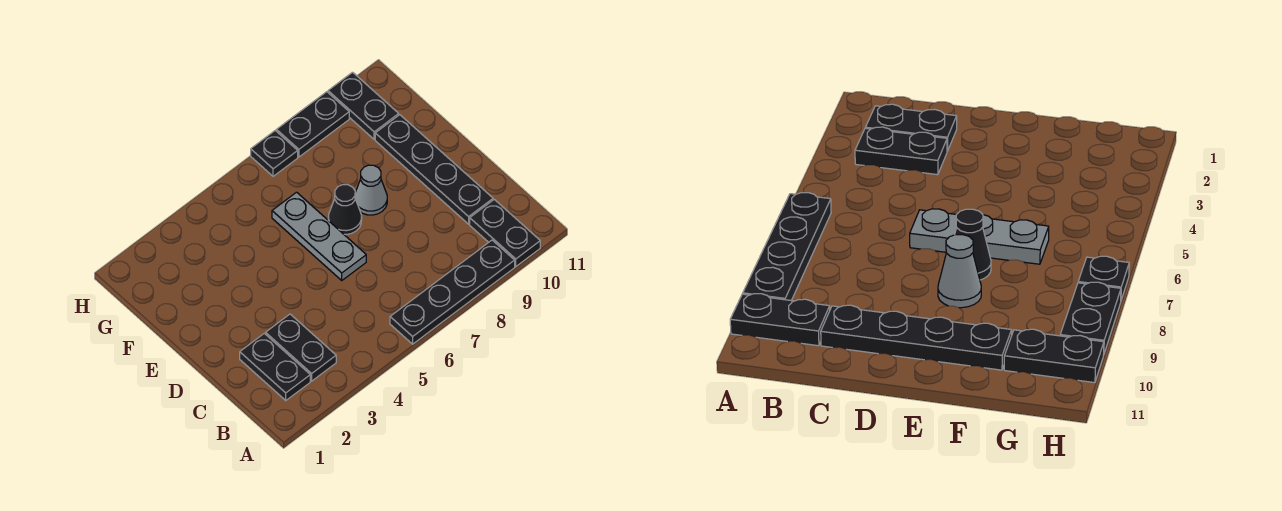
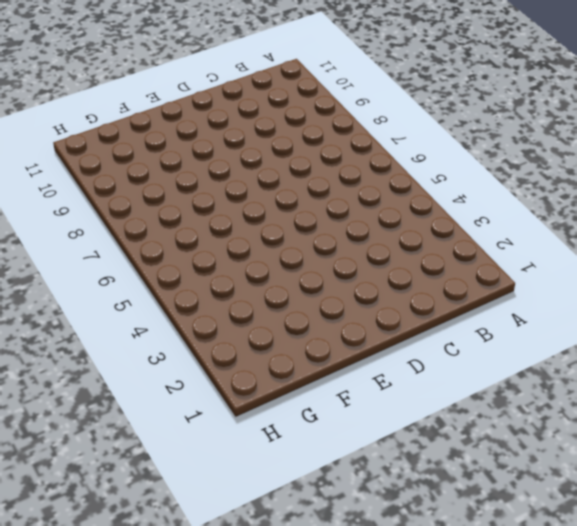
none -> black plate A6:A9 level 1
none -> black plate A10:B10 level 1

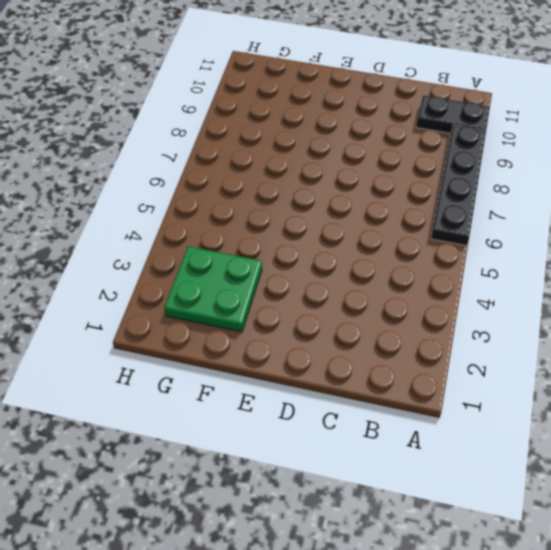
green plate F2:G3 level 1 -> none
none -> black plate B2:C2 level 1
none -> black plate B3:C3 level 1

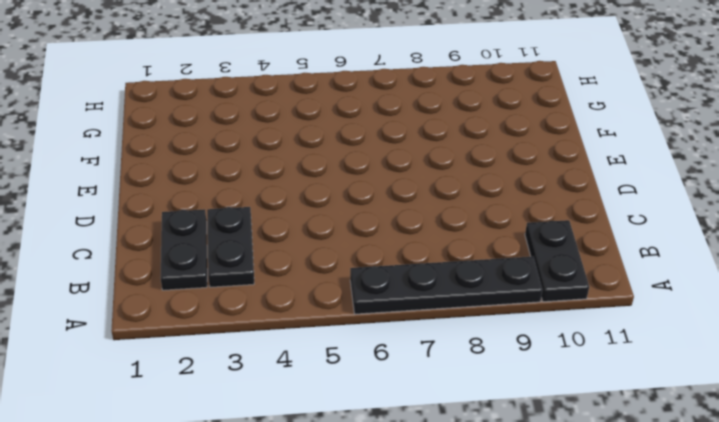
none -> black plate C10:F10 level 1
none -> grey plate D6:F6 level 1

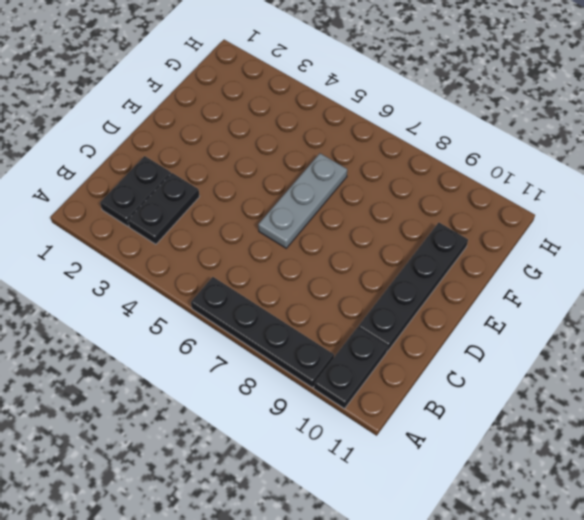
none -> black cone E7 level 1
none -> grey cone E8 level 1

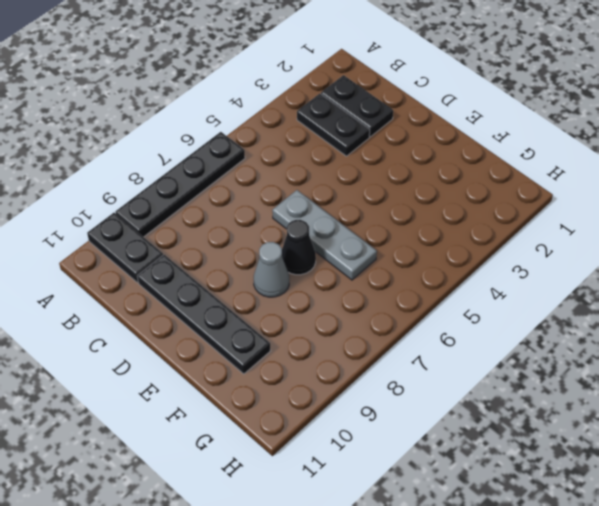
none -> black plate G10:H10 level 1
none -> black plate H7 level 1

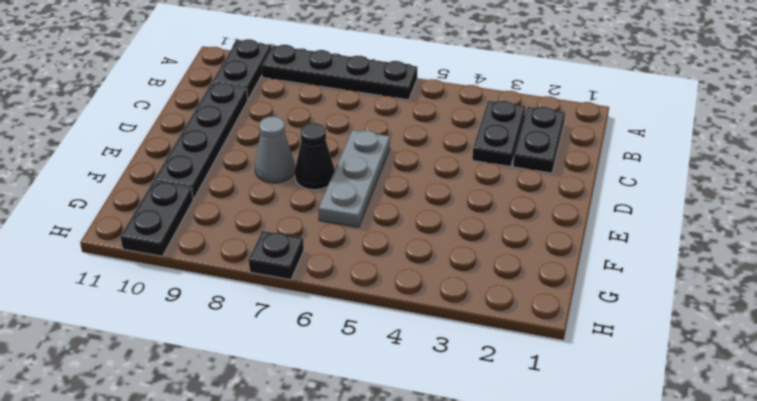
none -> black plate H8:H9 level 1

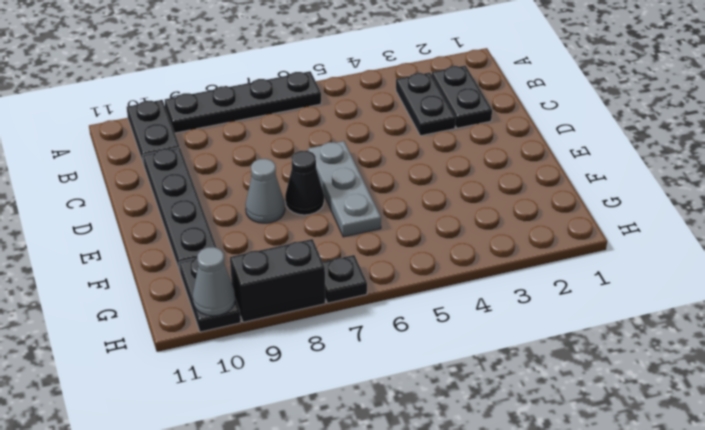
black brick H8:H9 level 1 -> black plate H8:H9 level 1
grey cone H10 level 2 -> none

